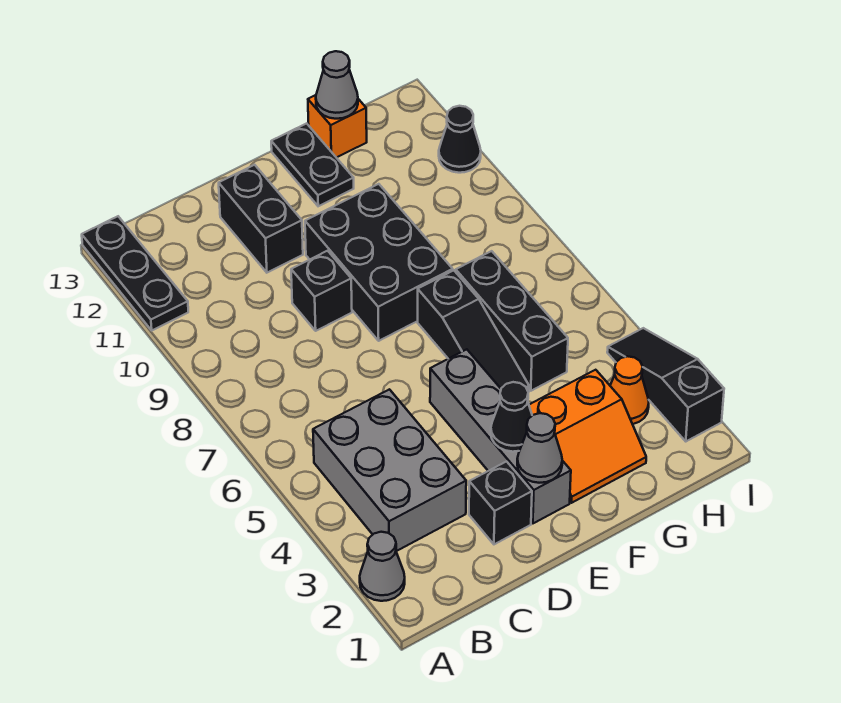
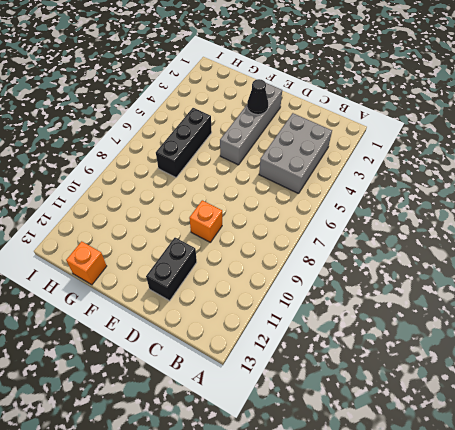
orange brick D9 level 1 -> black brick D9 level 1
none -> grey cone A2 level 1
none -> black plate A11:A13 level 1
none -> black brick D2 level 1

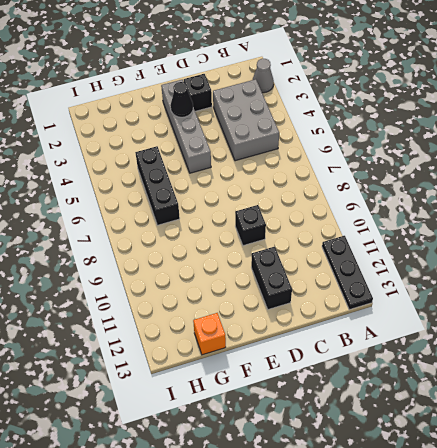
none -> black brick E8:F10 level 1
none -> orange slope F2:G3 level 1 top 3
none -> black slope F5:F7 level 1 top 7

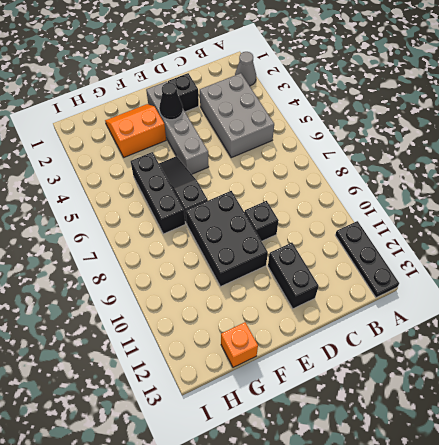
none -> black plate F12:F13 level 1
none -> orange cone H3 level 1
none -> black slope I2:I4 level 1 top 2

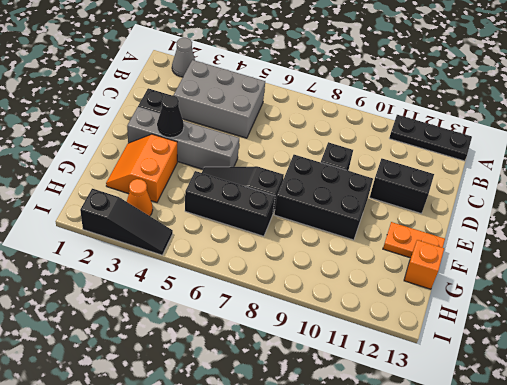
orange plate F12:F13 level 1 -> black plate F12:F13 level 1
none -> black cone I11 level 1
none -> grey cone E2 level 2
none -> grey cone G13 level 2

